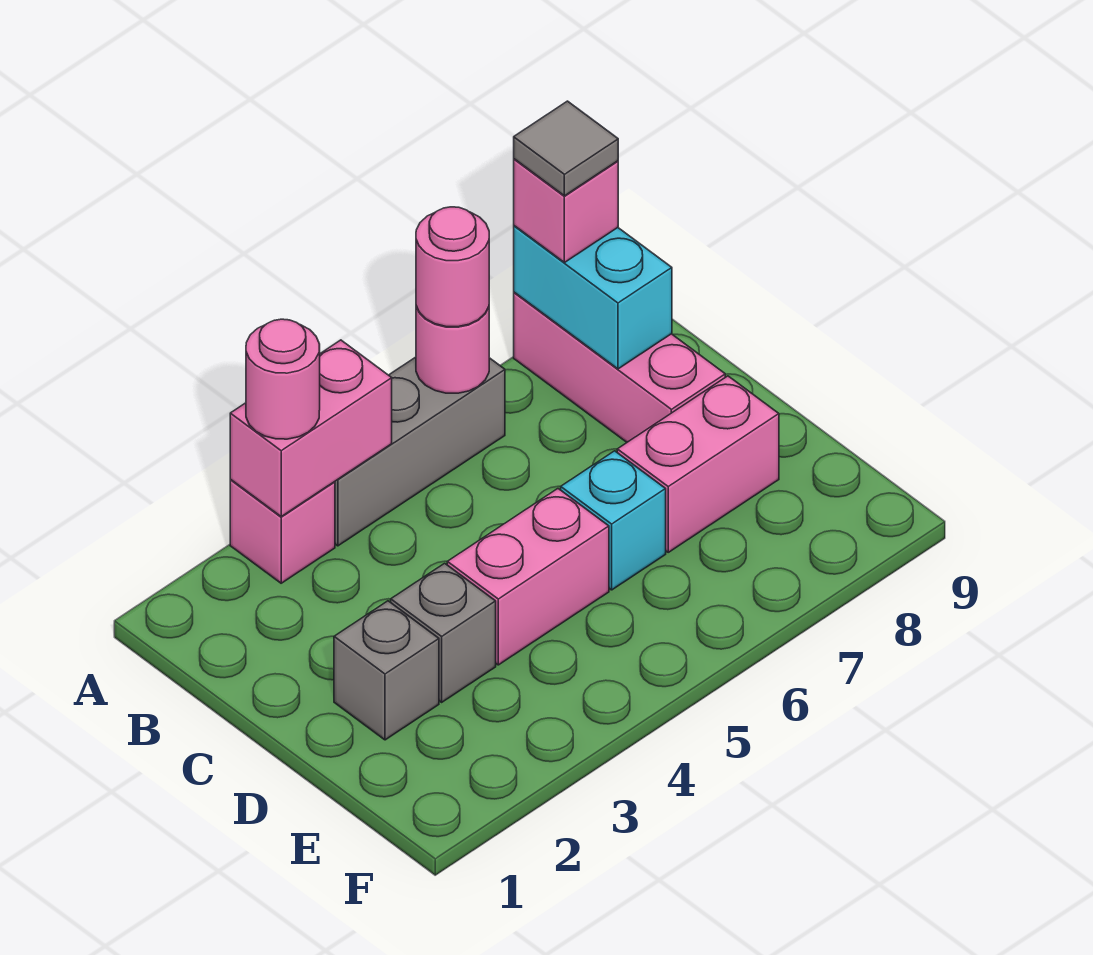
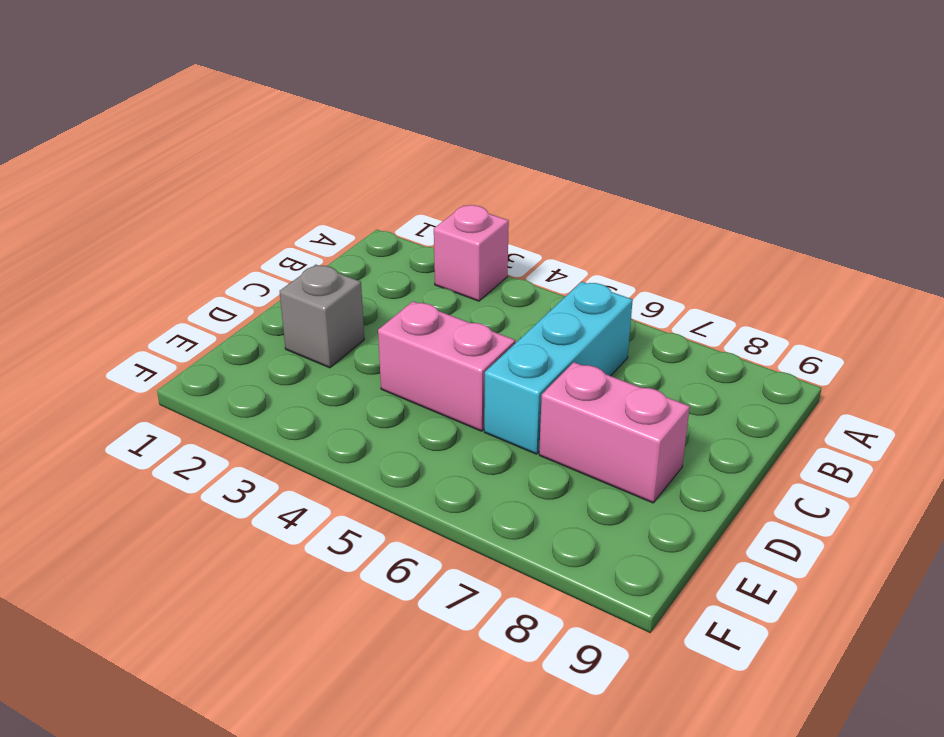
cyan brick B6:D6 level 1 -> cyan brick D6 level 1
none -> grey brick A4:A6 level 1
none -> pink brick A8:C8 level 1
none -> grey brick D3 level 1

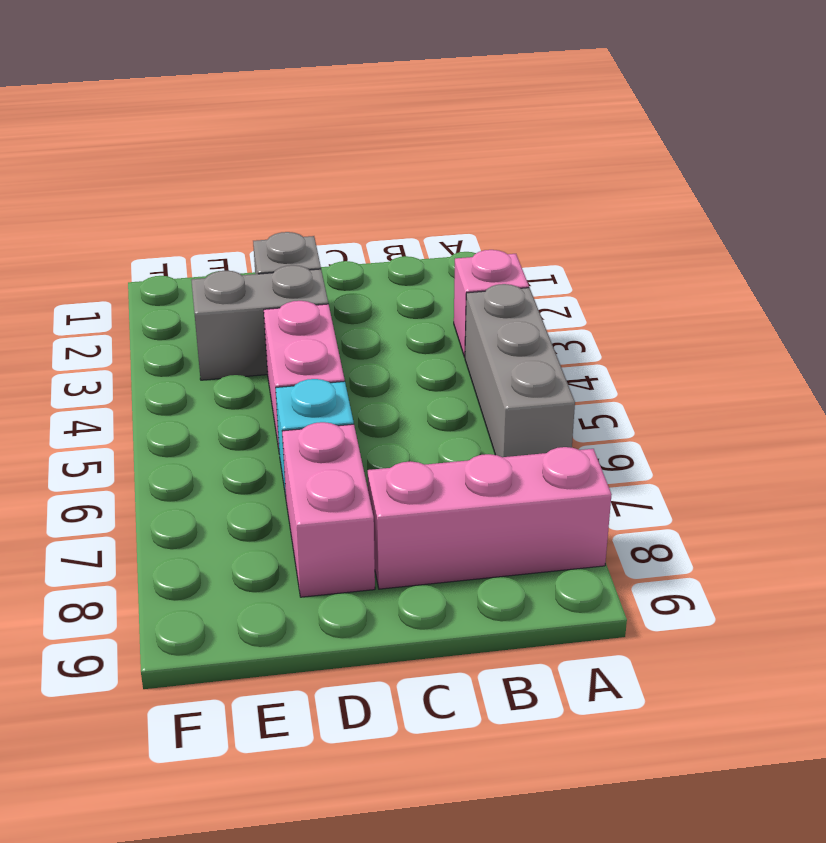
grey brick D3:E3 level 1 -> grey brick D3 level 1
none -> pink brick A3:A4 level 2
none -> pink round brick A6 level 2
none -> cyan brick A8:B8 level 2

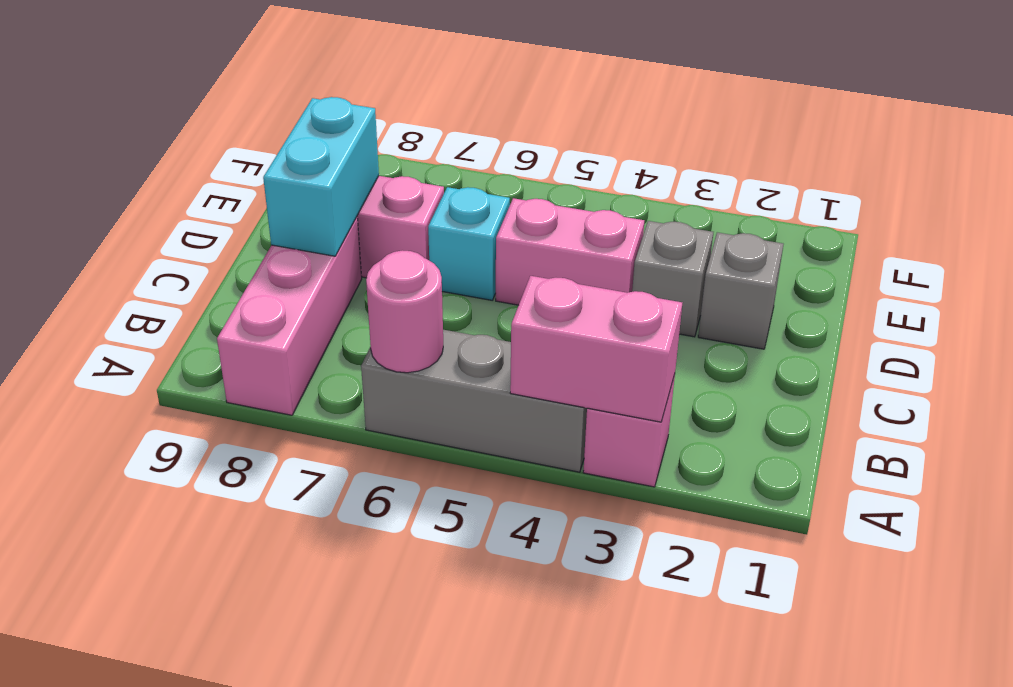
cyan brick C8:D8 level 2 -> cyan brick A8:B8 level 2
none -> pink round brick A3 level 3
none -> pink round brick A6 level 3
none -> pink brick A8 level 3

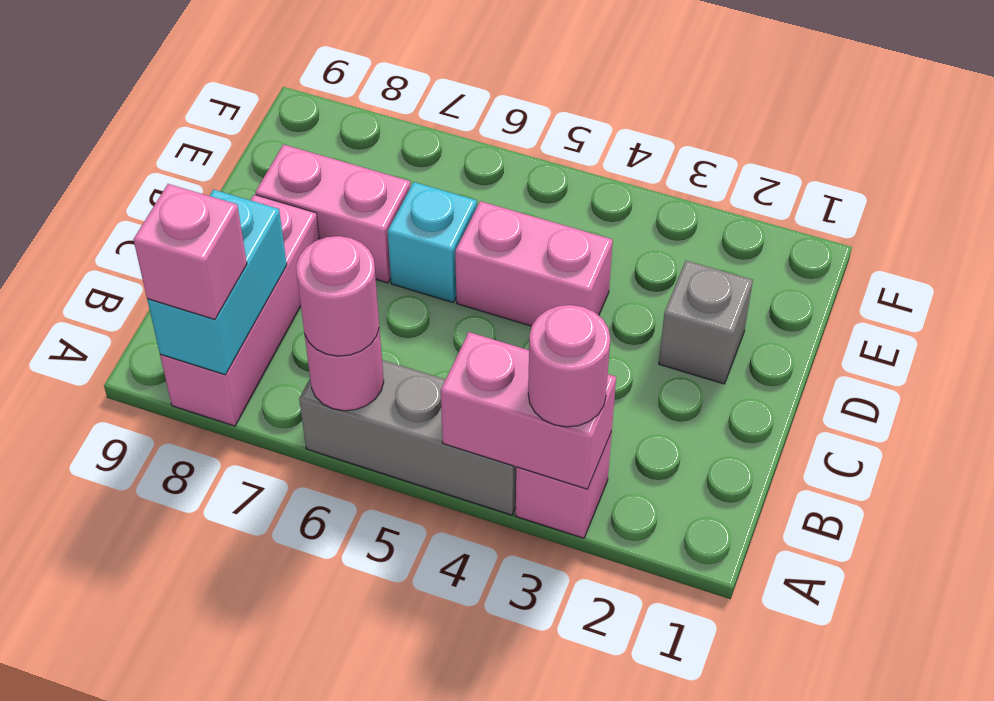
none -> grey brick D3 level 1
none -> grey tile A8 level 4

